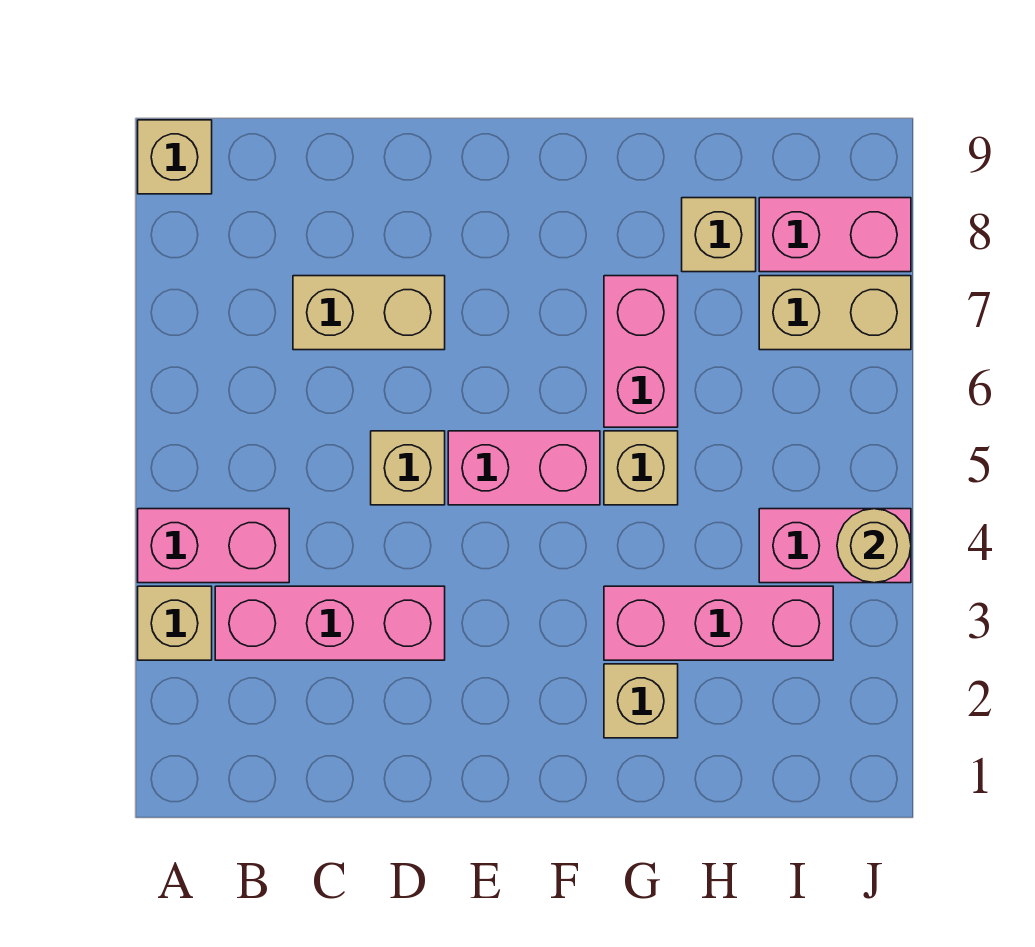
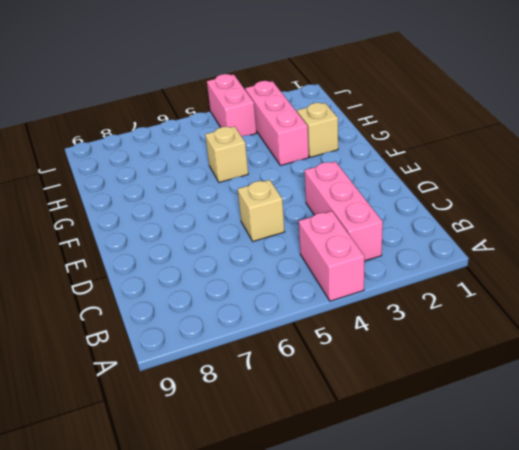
none -> tan brick A3 level 1
none -> tan brick A9 level 1
none -> tan brick C7:D7 level 1

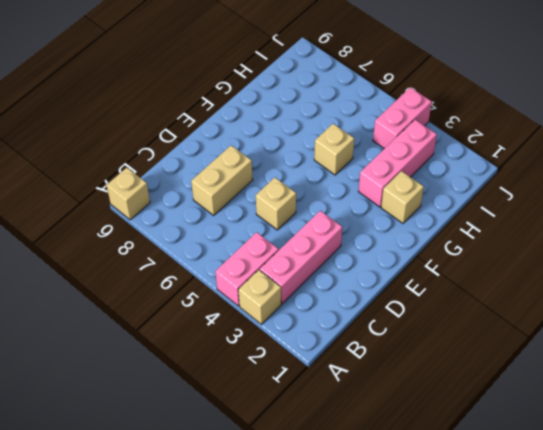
none -> pink brick E5:F5 level 1
none -> pink brick G6:G7 level 1
none -> tan brick H8 level 1

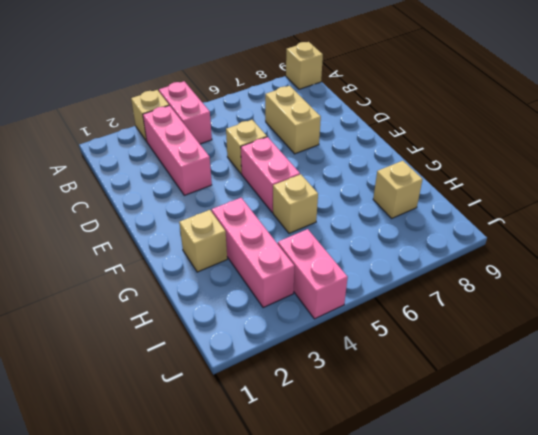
none -> pink brick G6:G7 level 1
none -> tan brick I7:J7 level 1
none -> pink brick I8:J8 level 1

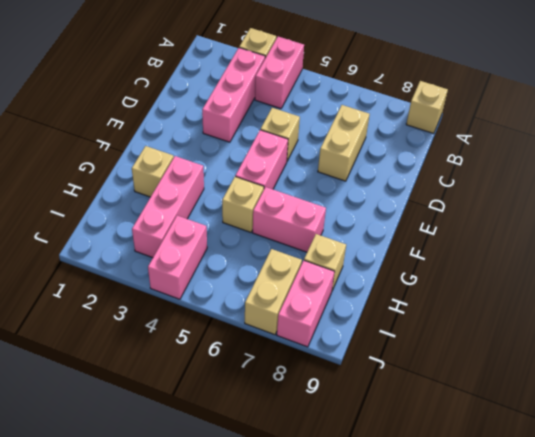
none -> tan round brick J4 level 2

